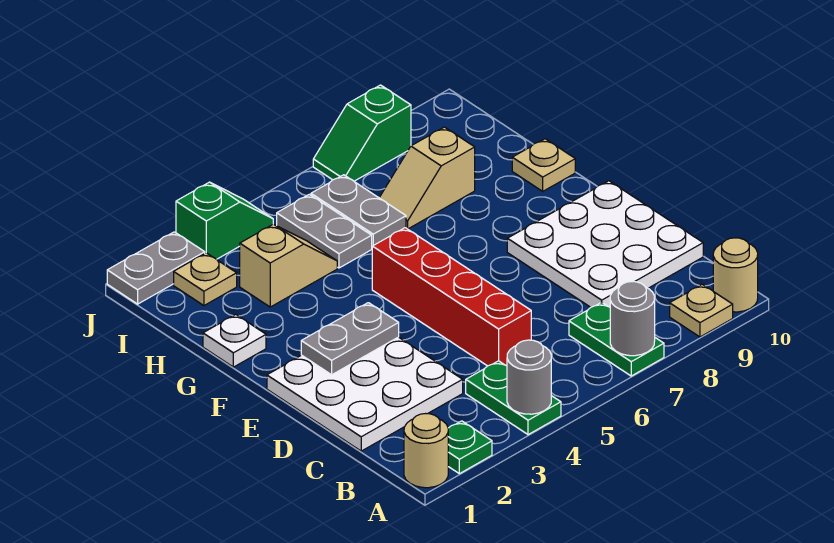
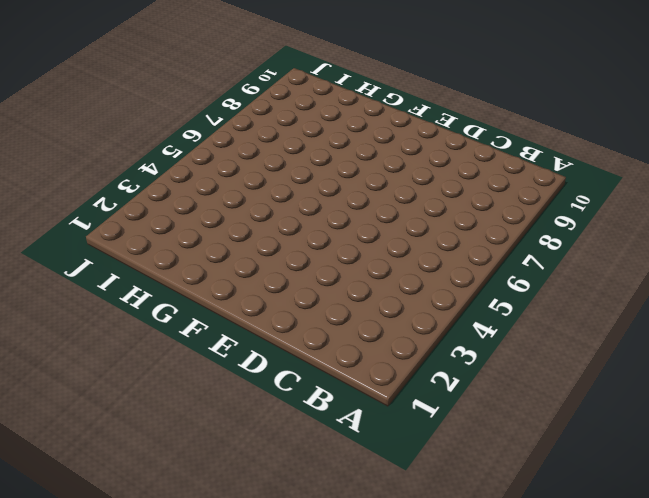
none -> tan round brick A1 level 1
none -> green plate A2 level 1
none -> green plate A4:B4 level 1

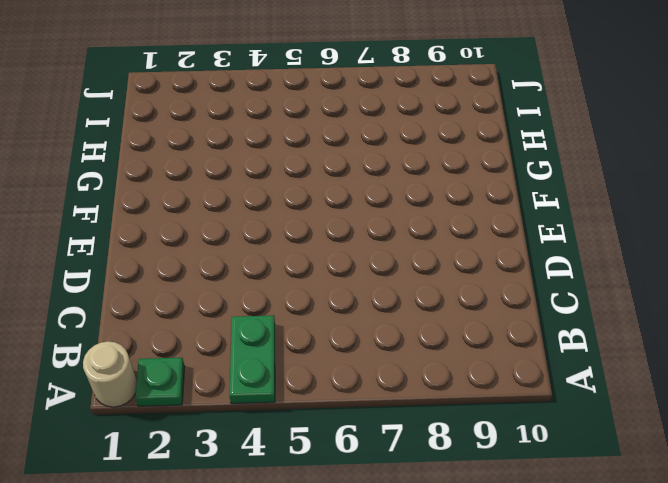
none -> green plate A7:B7 level 1
none -> tan plate A9 level 1
none -> tan round brick A10 level 1

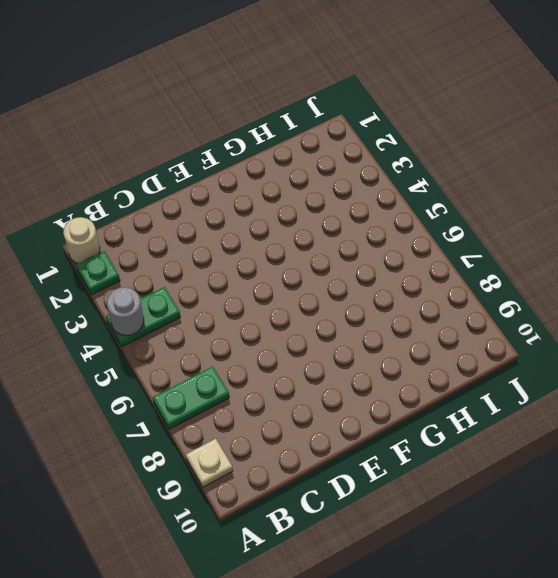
none -> tan round brick A10 level 1
none -> white plate C1:E3 level 1
none -> red brick C5:F5 level 1

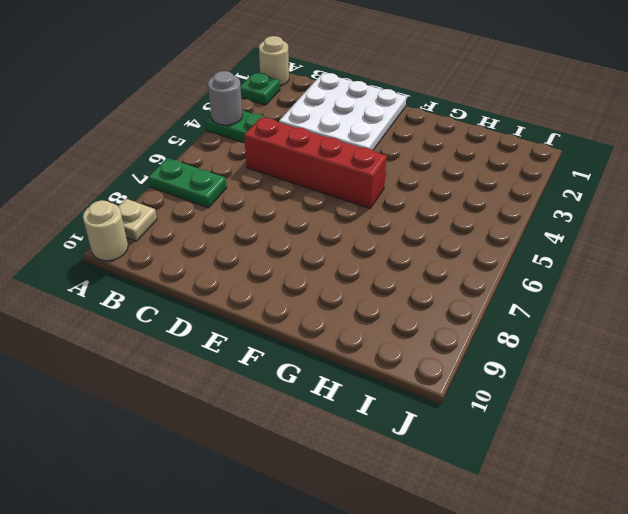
none -> white plate C8:E10 level 1
none -> white plate G1 level 1
none -> tan plate G10 level 1

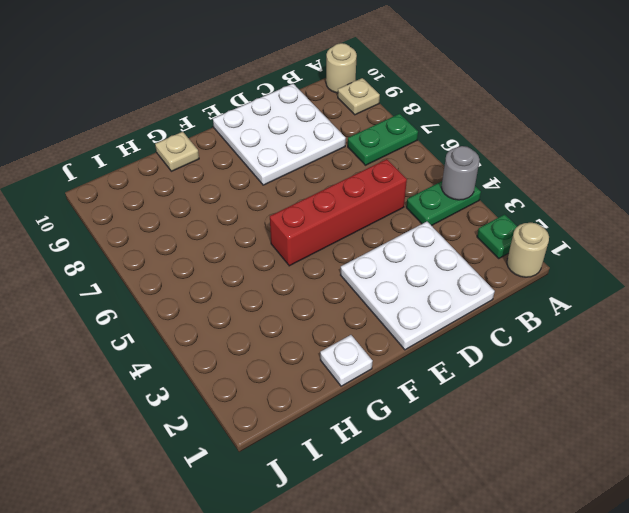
none -> tan slope H3:H4 level 1 top 3
none -> grey plate H5:I5 level 1
none -> grey plate H6:I6 level 1

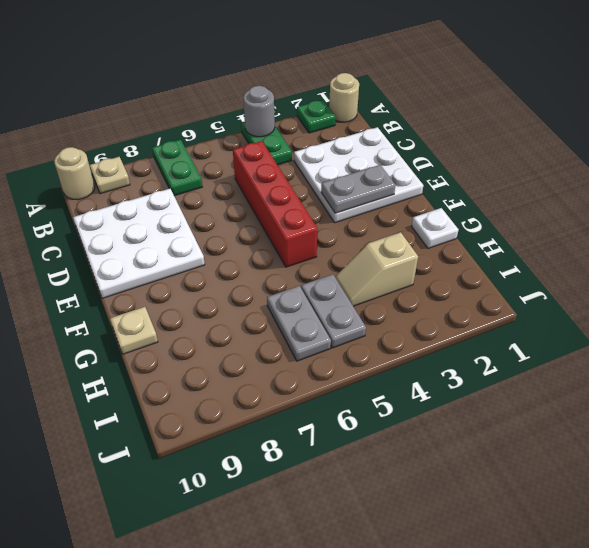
none -> tan slope H7:H8 level 1 top 8
none -> tan plate I2 level 1
none -> grey plate J1:J2 level 1

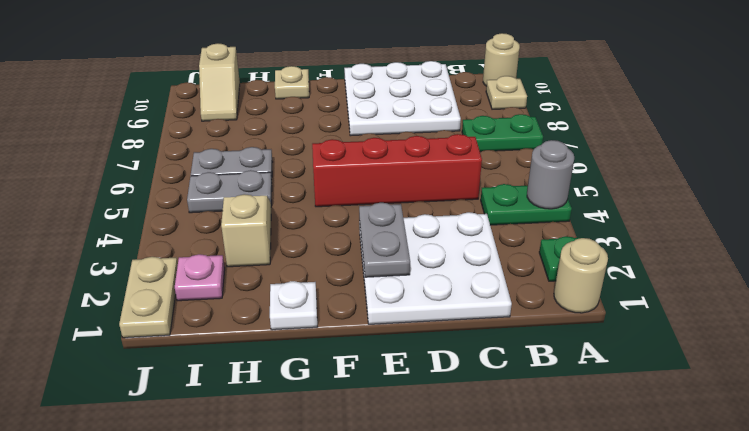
pink plate I2 level 1 -> tan plate I2 level 1
tan slope I9:I10 level 1 top 10 -> tan slope H7:H8 level 1 top 8
tan plate J1:J2 level 1 -> grey plate J1:J2 level 1
none -> green slope J3:J4 level 1 top 3
none -> green slope J7:J8 level 1 top 8
none -> grey round brick A7 level 2

